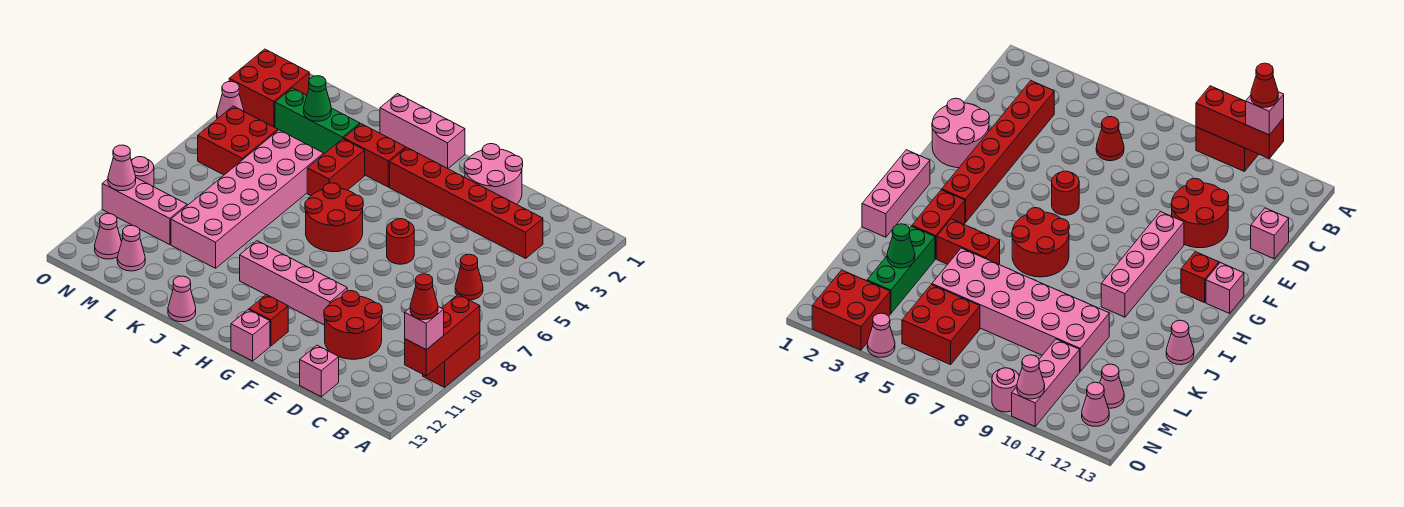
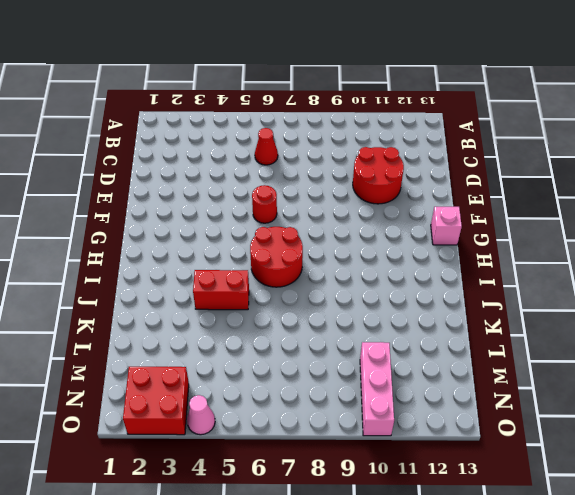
none -> red brick A9:A10 level 1
none -> red brick C3:H3 level 1
none -> pink brick D13 level 1

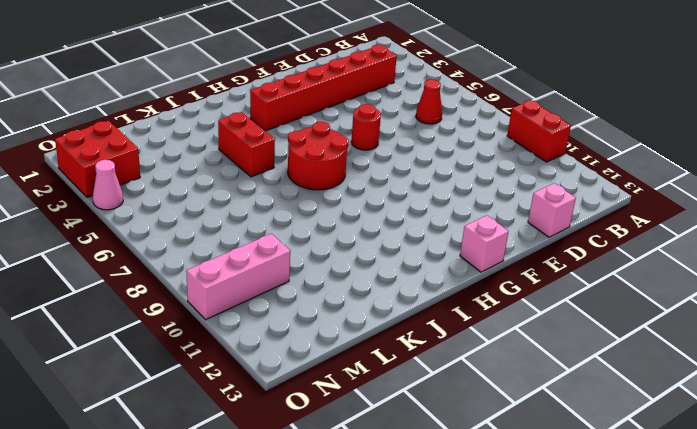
none -> red round brick D10:E11 level 1
none -> pink round brick E1:F2 level 1
none -> pink brick F10:I10 level 1

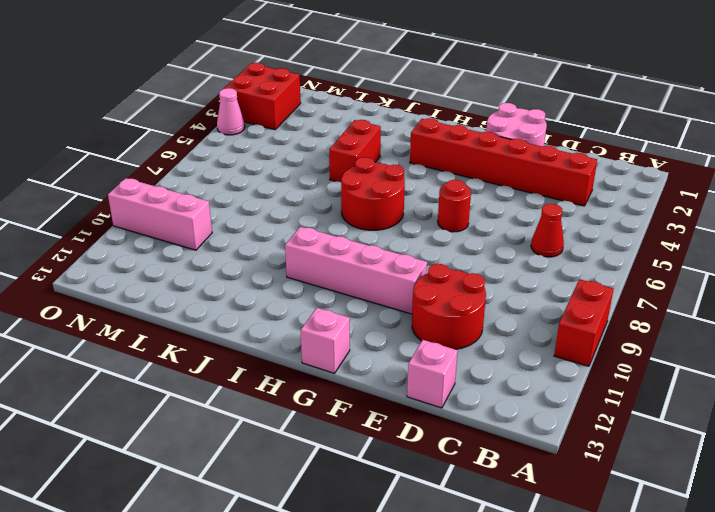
none -> red brick G12 level 1
none -> pink brick H1:J1 level 1
none -> red brick I3:J3 level 1

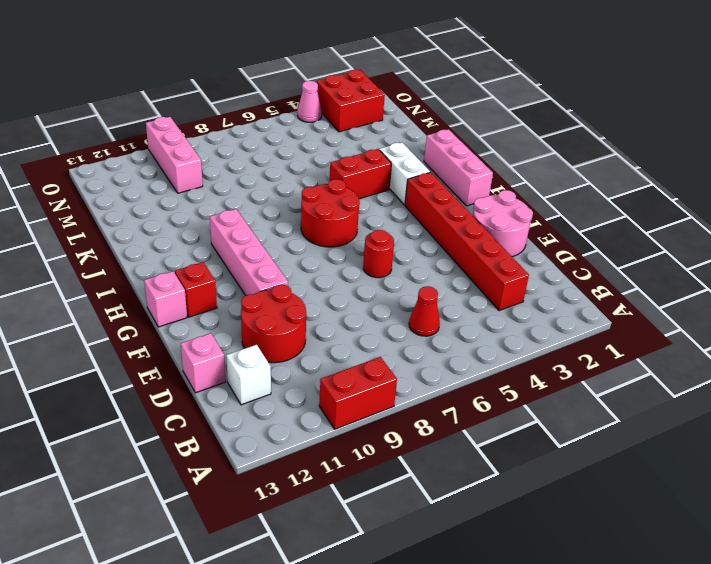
white brick C12 level 1 -> none
white brick I3:J3 level 1 -> red brick I3:J3 level 1
none -> pink cone J13 level 1
none -> green brick K3:M3 level 1
none -> pink brick K5:L10 level 1

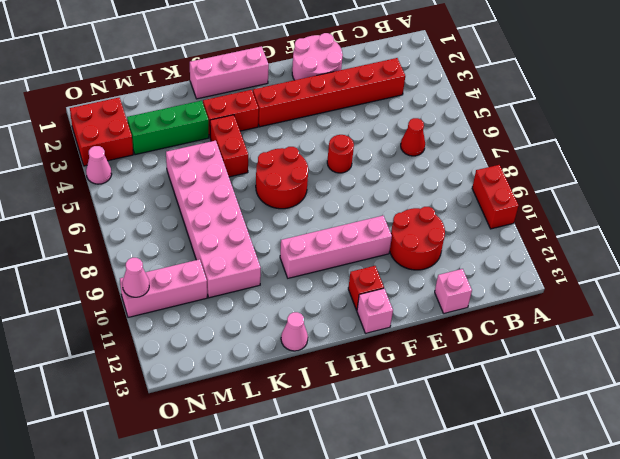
none -> red brick M5:N6 level 1
none -> pink cone M12 level 1
none -> pink cone N12 level 1

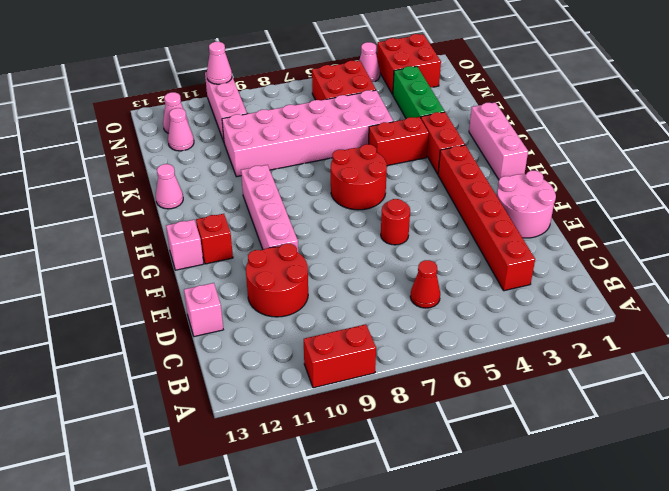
none -> pink round brick O9 level 1
none -> red brick A9:A11 level 2
none -> green cone L3 level 2

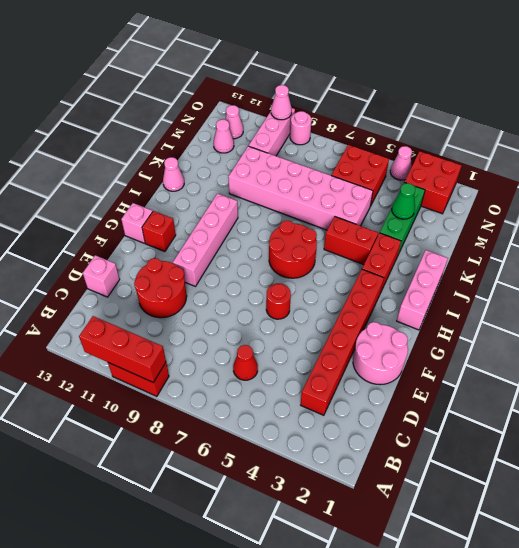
none -> pink brick A11 level 3
none -> red cone A11 level 4

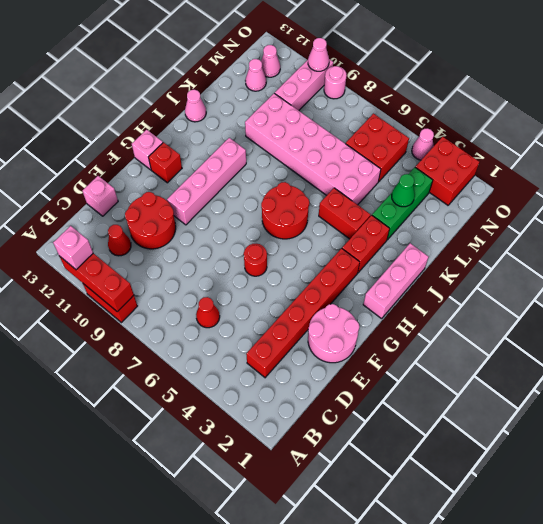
red cone C11 level 1 -> red cone A11 level 4

